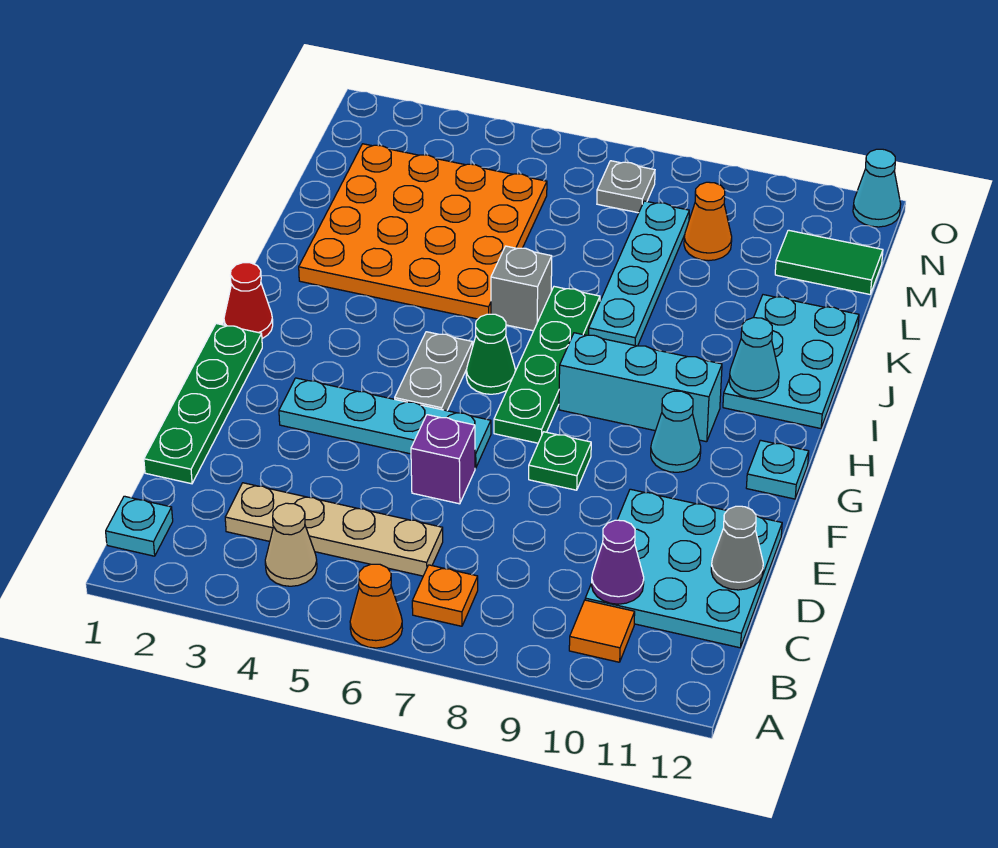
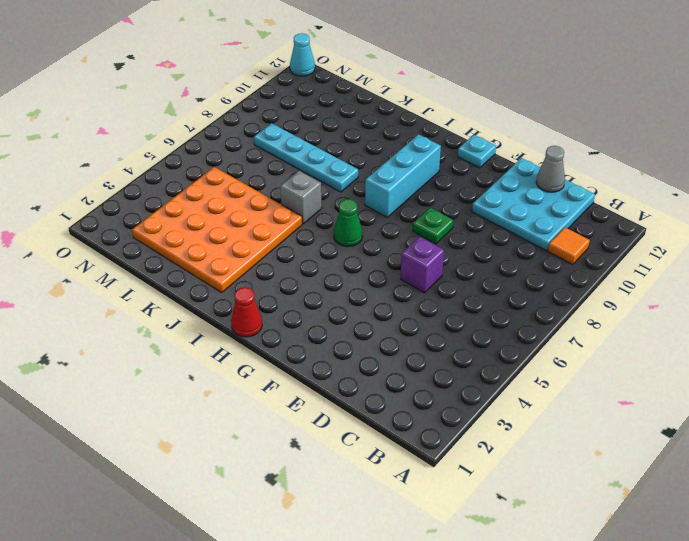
none -> orange cone A6 level 1
none -> cyan plate B1 level 1
none -> tan cone B4 level 1

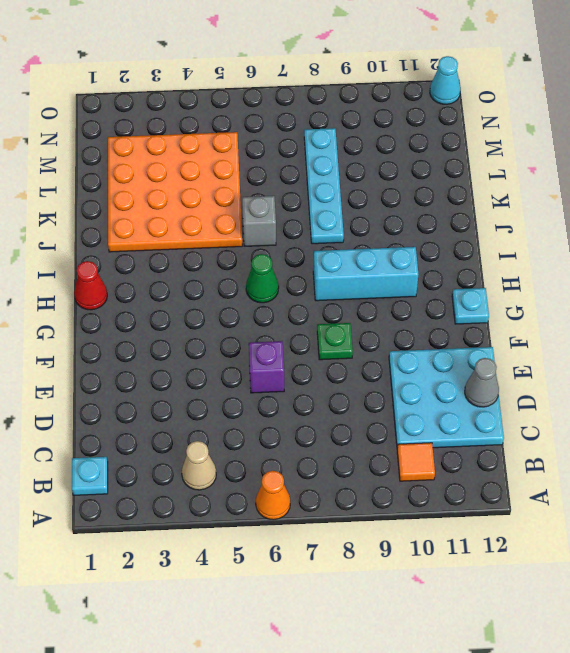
none -> orange plate B7 level 1
none -> tan plate C3:C6 level 1
none -> green plate D1:G1 level 1

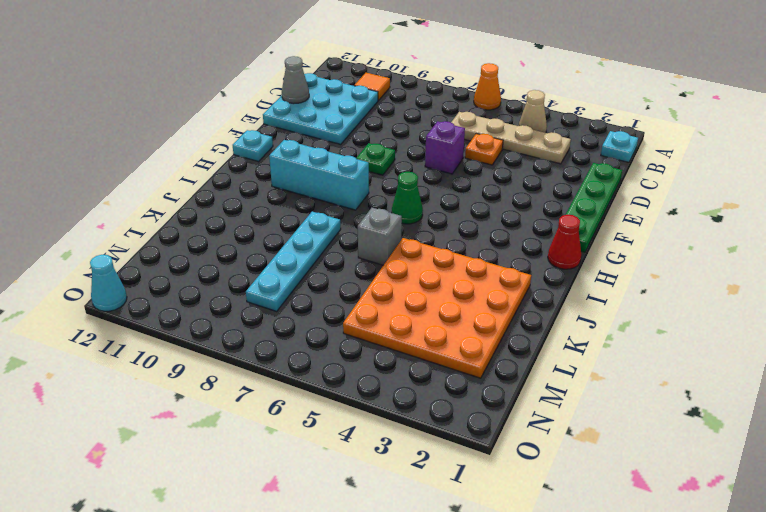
orange plate D5 level 1 -> orange plate B7 level 1
none -> cyan plate F3:F6 level 1
none -> grey plate G5:H5 level 1
none -> green plate G7:J7 level 1

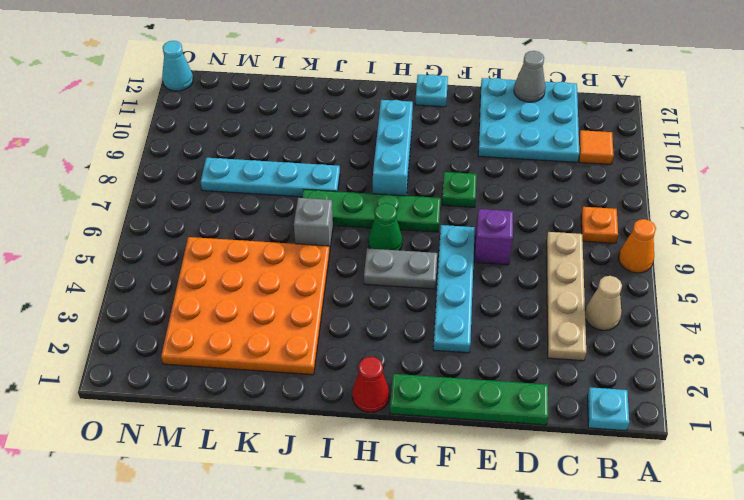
none -> cyan cone G10 level 1
none -> cyan plate I11:K12 level 1
none -> orange cone M9 level 1

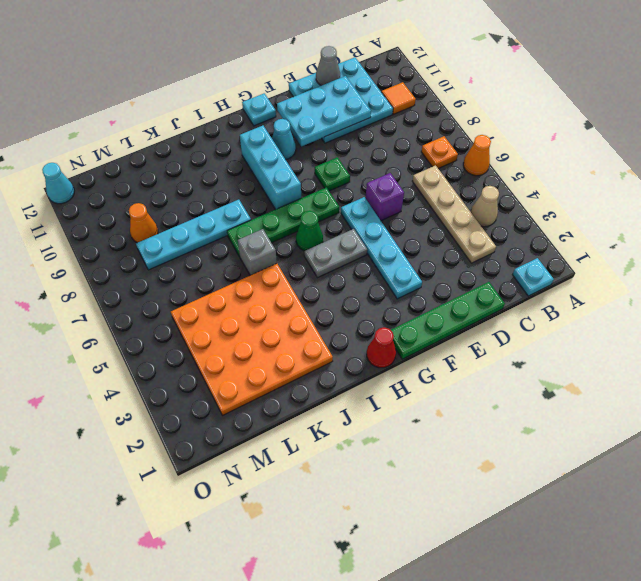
cyan plate D10:F11 level 2 -> cyan plate I11:K12 level 1
none -> green tile M11:M12 level 1
none -> grey plate N7 level 1
none -> purple cone C10 level 2

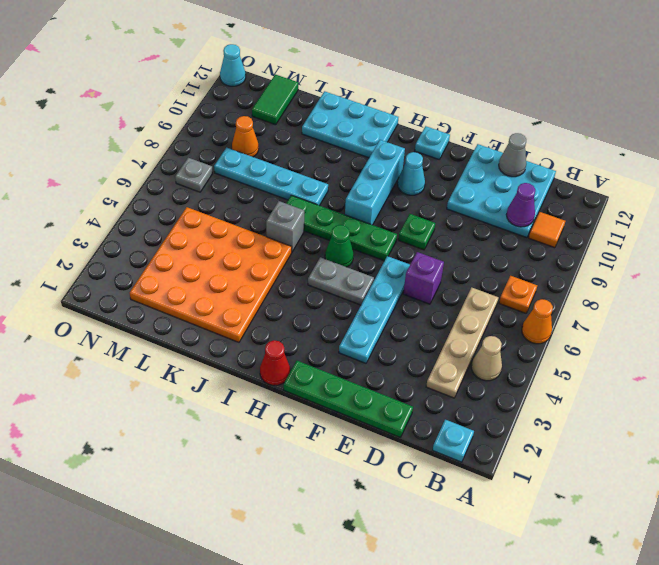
none -> cyan cone I11 level 2

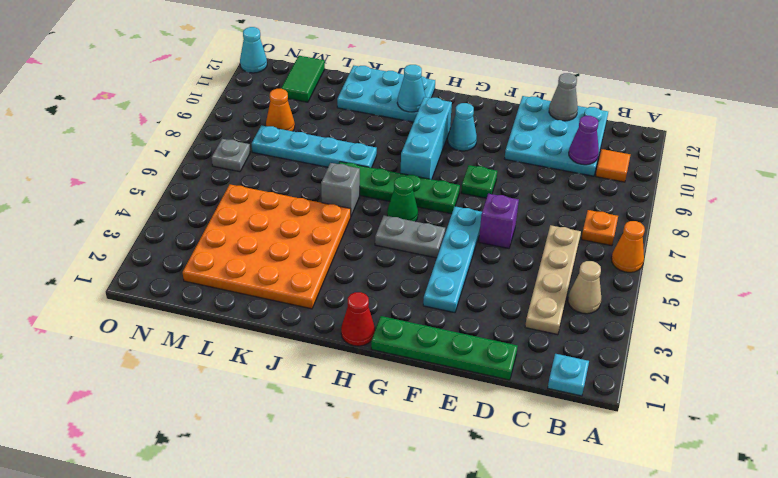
none -> cyan plate G12 level 1

